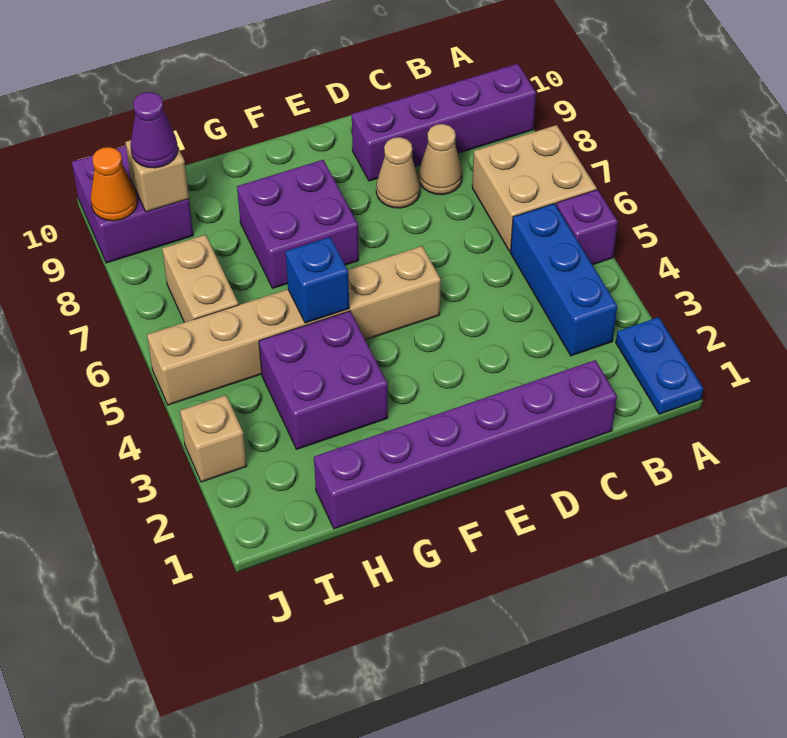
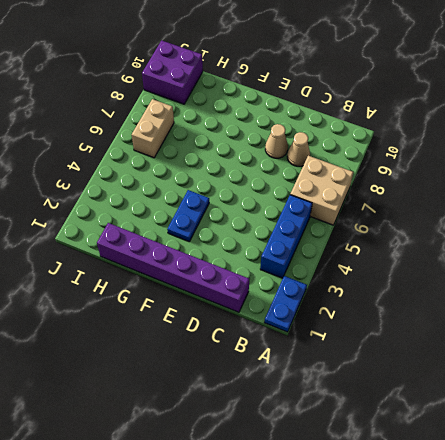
blue plate F3:F4 level 1 -> none
none -> purple brick A5 level 1
none -> purple brick A9:D9 level 1
none -> tan brick E5:J5 level 1

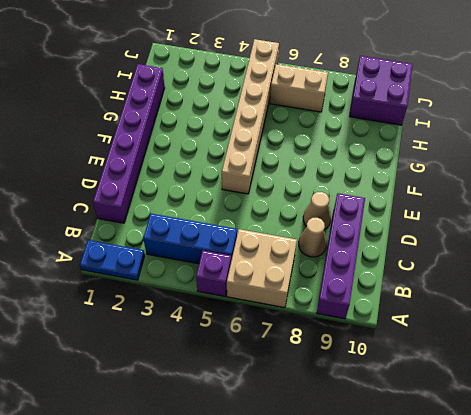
none -> purple brick F7:G8 level 1
none -> purple brick G3:H4 level 1
none -> tan brick J3 level 1

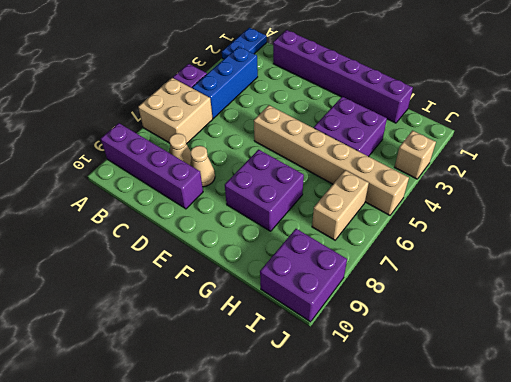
none -> blue brick G5 level 2
none -> tan brick I9 level 2
none -> orange cone J9 level 2

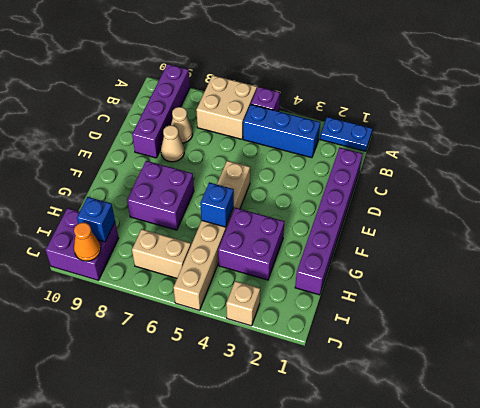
blue brick I9 level 2 -> tan brick I9 level 2
none -> purple cone I9 level 3

